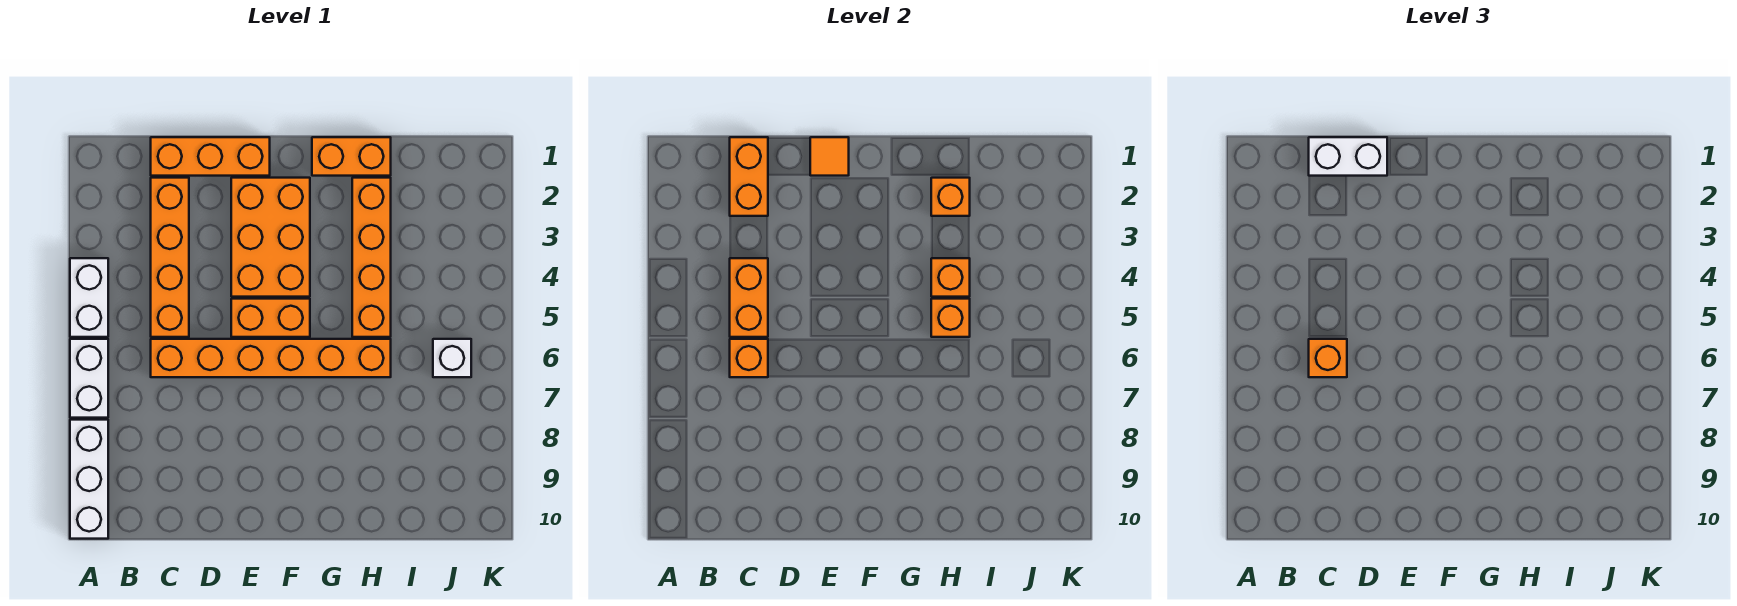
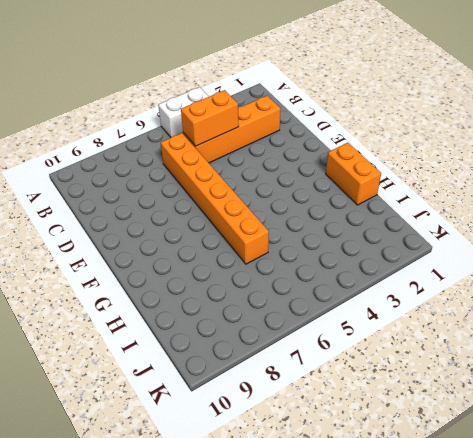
none -> white brick A6:A7 level 1
none -> white brick A8:A10 level 1
none -> orange brick C1:E1 level 1

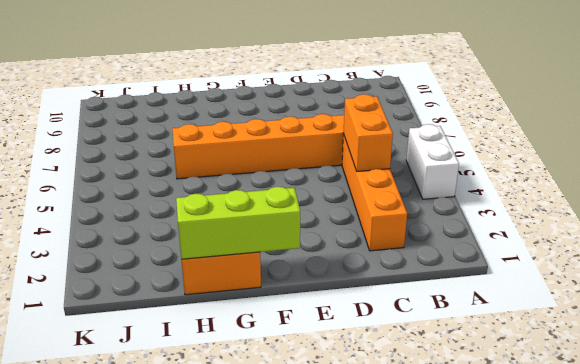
lime brick F1:H1 level 2 -> none
none -> white brick A6:A7 level 1
none -> white brick A8:A10 level 1
none -> orange brick C1:E1 level 1

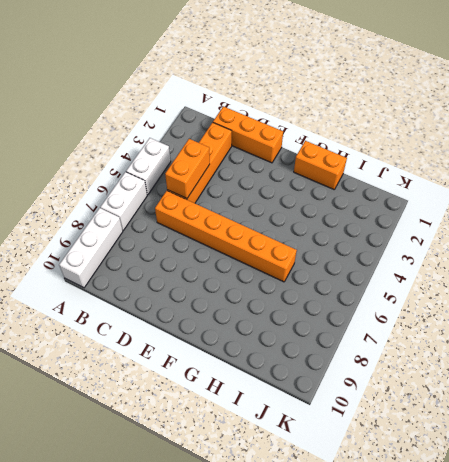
none -> orange brick E2:F4 level 1
none -> orange brick E5:F5 level 1
none -> orange brick H2:H5 level 1

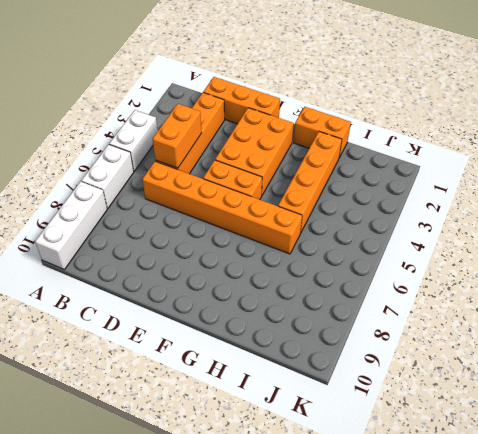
none -> white brick J6 level 1
none -> orange brick C1:C2 level 2
none -> orange brick C6 level 2

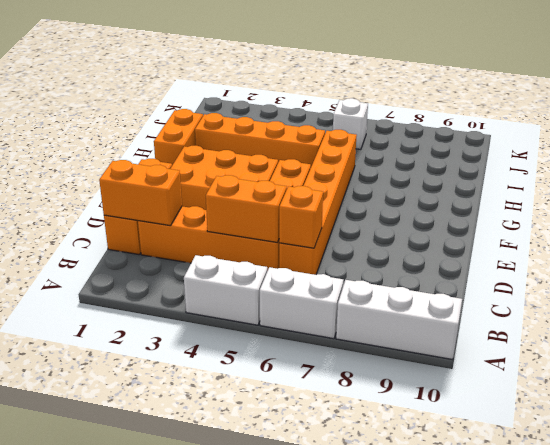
none -> orange tile E1 level 2
none -> orange brick H2 level 2
none -> orange brick H4 level 2

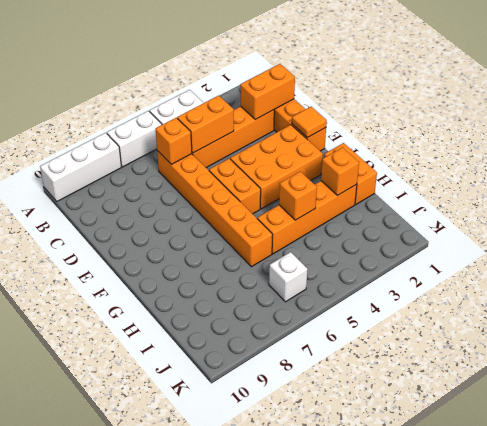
none -> orange brick H5 level 2
none -> white brick C1:D1 level 3
none -> orange brick C6 level 3

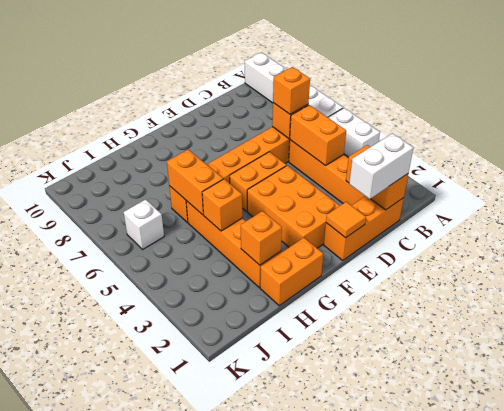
orange brick H5:H6 level 2 -> orange brick H5 level 2

